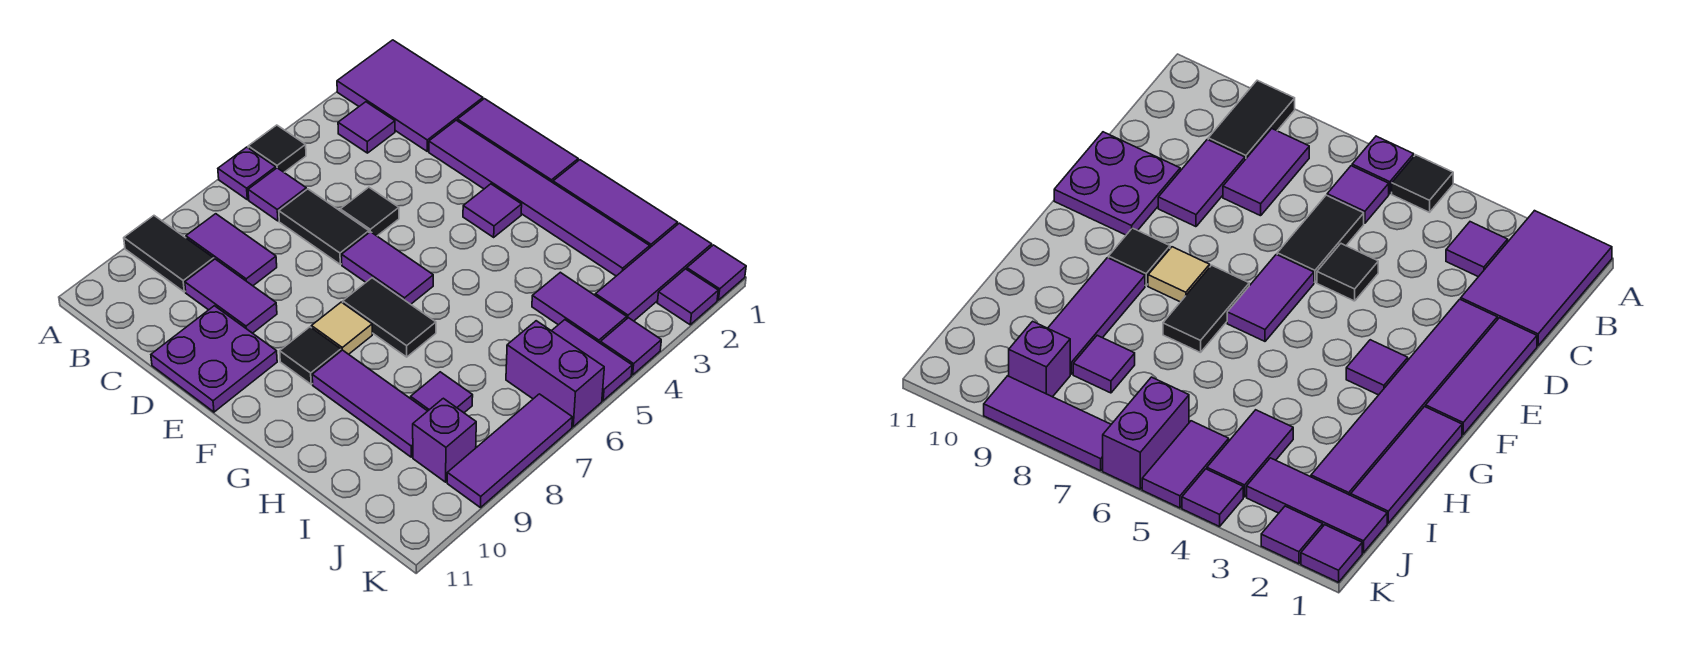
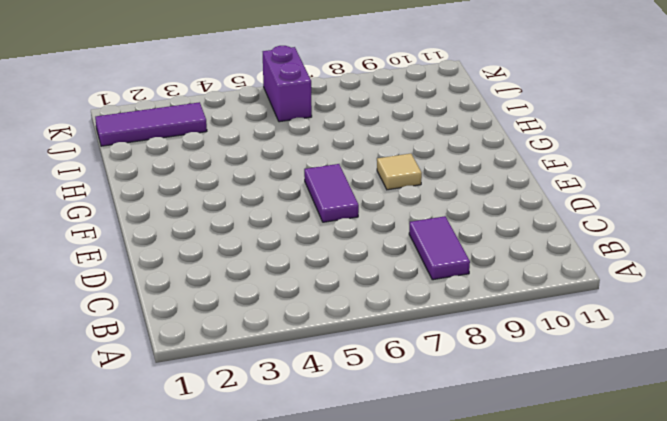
none -> purple tile A1:C2 level 1
none -> black tile A5 level 1
none -> purple plate A6 level 1
none -> black tile A9:B9 level 1

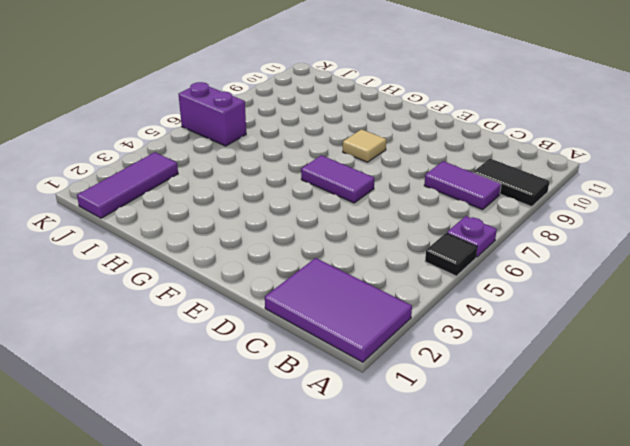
none -> purple tile B3 level 1
none -> purple tile B6 level 1
none -> black tile C6:D6 level 1
none -> purple tile C9:D9 level 1

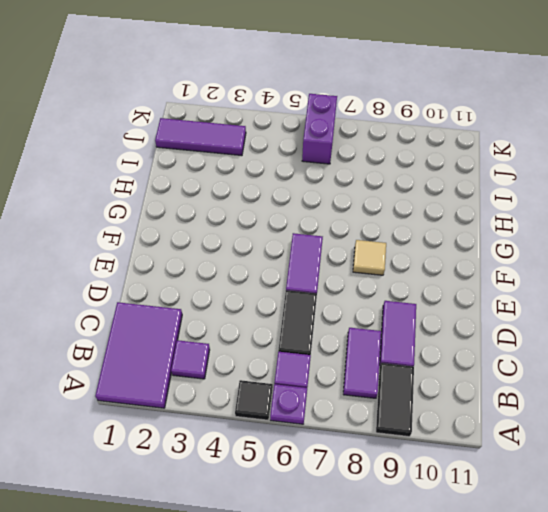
none -> purple tile D1:F1 level 1
none -> purple tile D2:I2 level 1
none -> black tile D5 level 1
none -> purple plate D10:E11 level 1

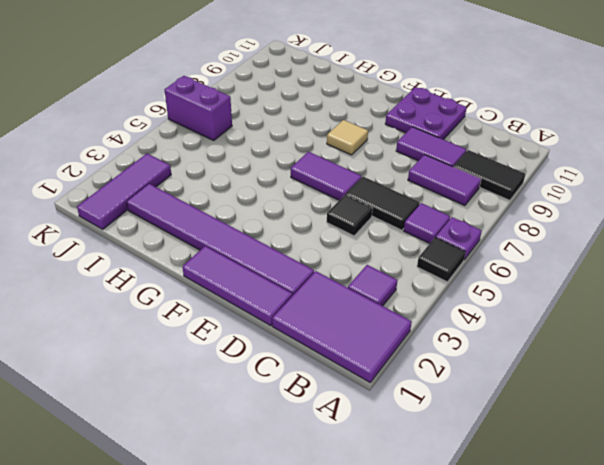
none -> purple tile F3 level 1
none -> black tile F7:G7 level 1
none -> black tile F9 level 1
none -> purple tile G1:I1 level 1

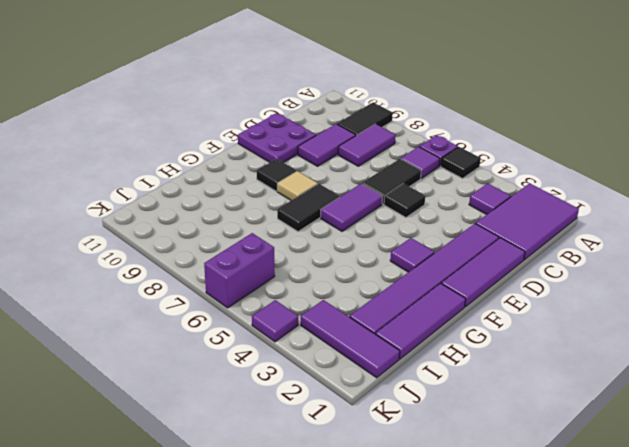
none -> purple tile G9:I9 level 1
none -> purple tile I4:J4 level 1
none -> purple tile I8 level 1
none -> purple tile J5:K5 level 1

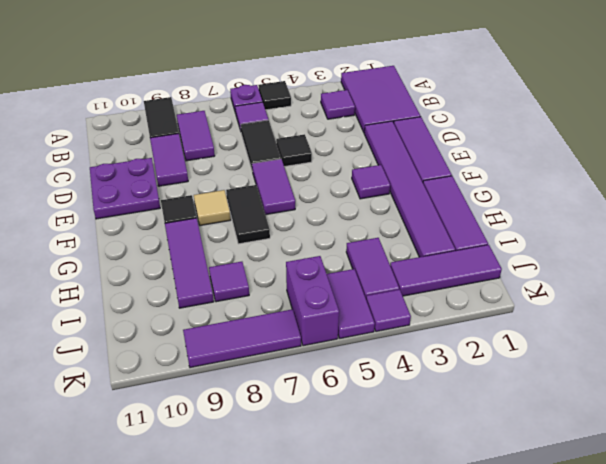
none -> purple brick J9 level 1
none -> purple tile K1 level 1
none -> purple tile K2 level 1

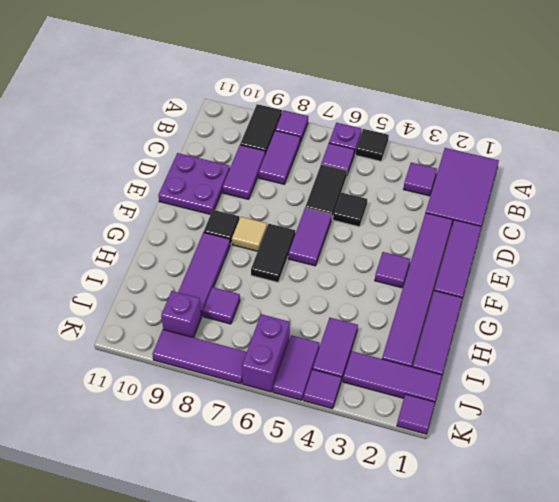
purple tile A8 level 1 -> purple tile K2 level 1

